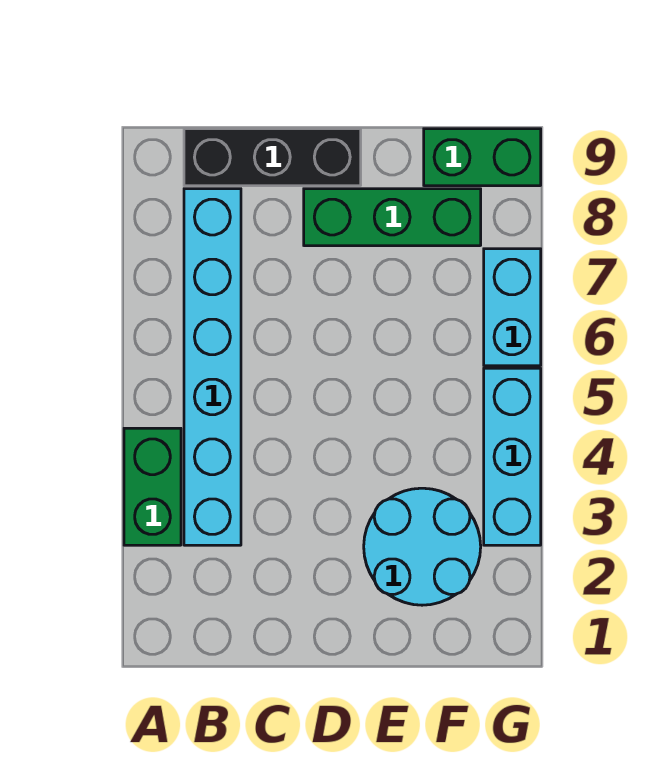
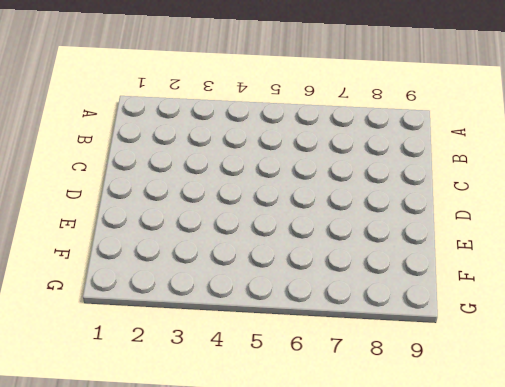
none -> green brick A3:A4 level 1
none -> cyan brick B3:B8 level 1

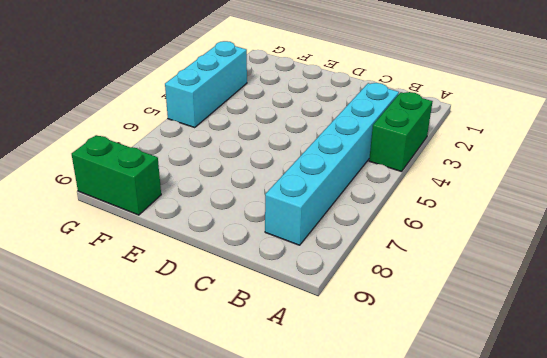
none -> black brick B9:D9 level 1
none -> green brick D8:F8 level 1

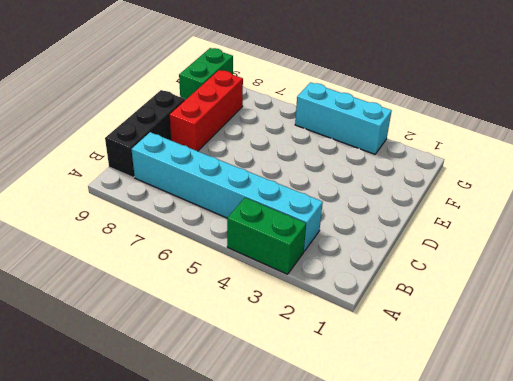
red brick D8:F8 level 1 -> green brick D8:F8 level 1
none -> cyan round brick E2:F3 level 1
none -> cyan brick G6:G7 level 1

